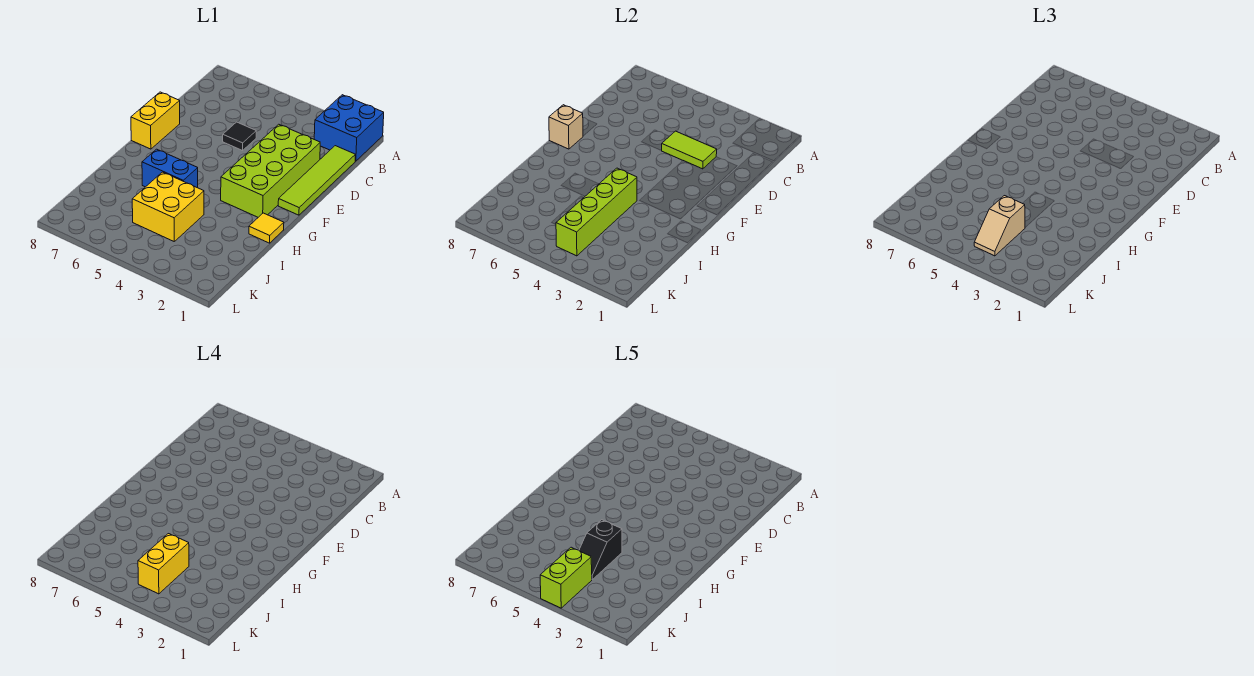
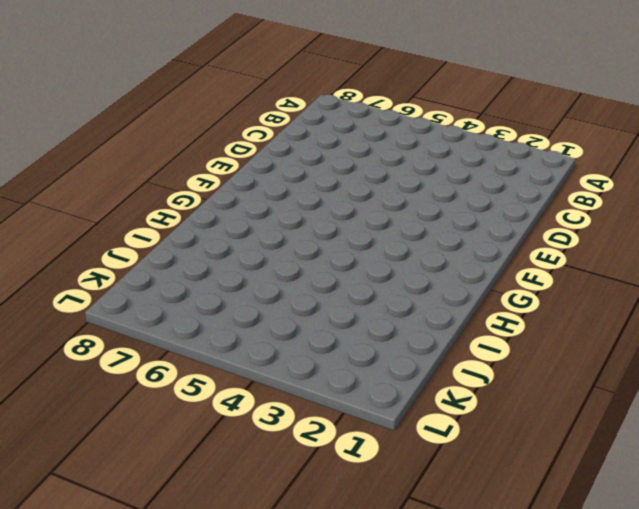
none -> blue brick A1:B2 level 1
none -> lime tile C1:F1 level 1
none -> lime brick D2:G3 level 1

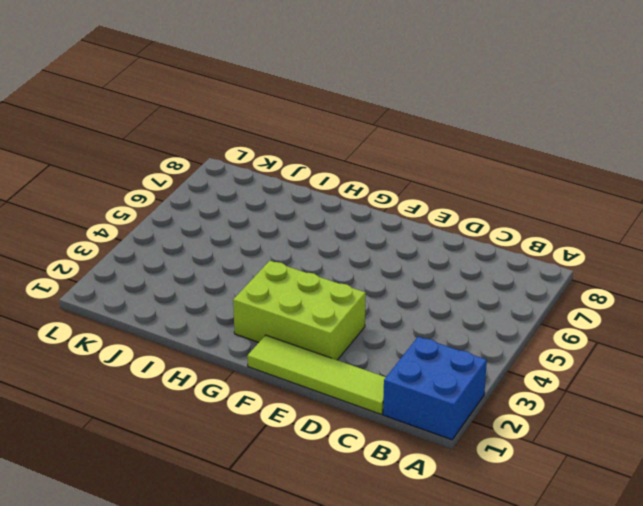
lime brick E2:G3 level 1 -> lime brick D2:G3 level 1
none -> black tile D5 level 1
none -> yellow brick E8:F8 level 1
none -> yellow tile H1 level 1

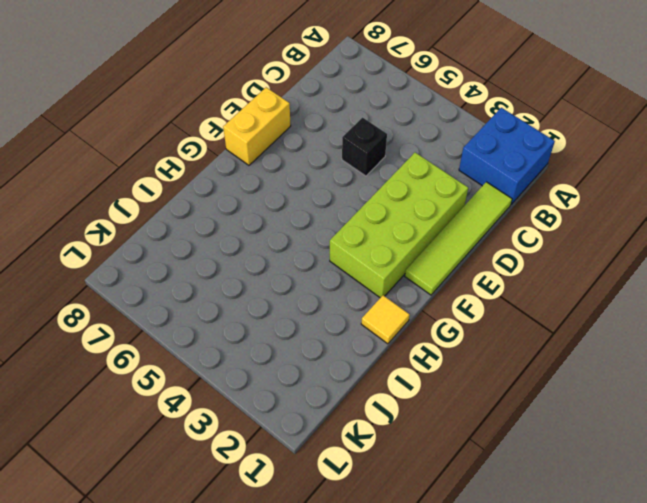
black brick D5 level 1 -> black tile D5 level 1
none -> blue brick H5:H6 level 1
none -> yellow brick I4:J5 level 1
none -> lime tile D3:D4 level 2

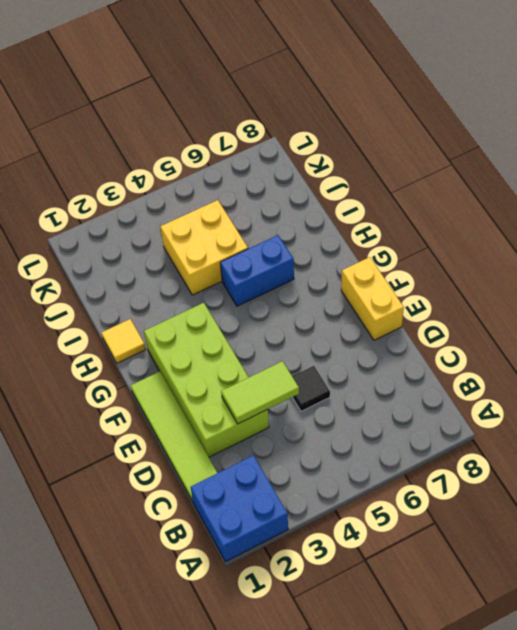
none -> tan brick F8 level 2
none -> lime brick H4:K4 level 2
none -> tan slope J4:K4 level 3 top J

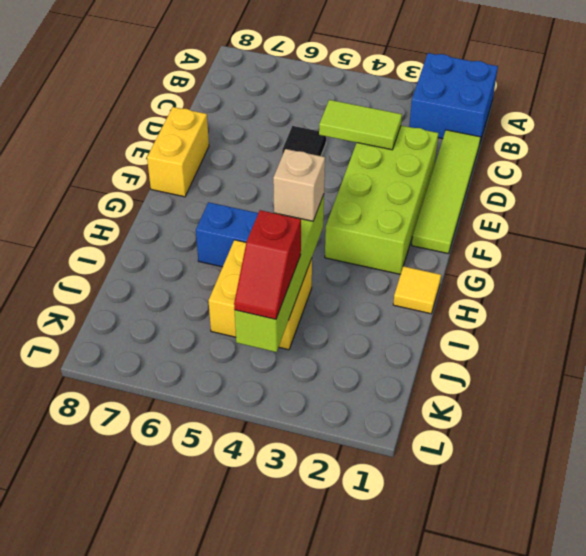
tan brick H4 level 3 -> tan brick F8 level 2
red slope J4:K4 level 3 top J -> tan slope J4:K4 level 3 top J
none -> yellow brick J4:K4 level 4
none -> black slope I4:J4 level 5 top I
none -> lime brick K4:L4 level 5

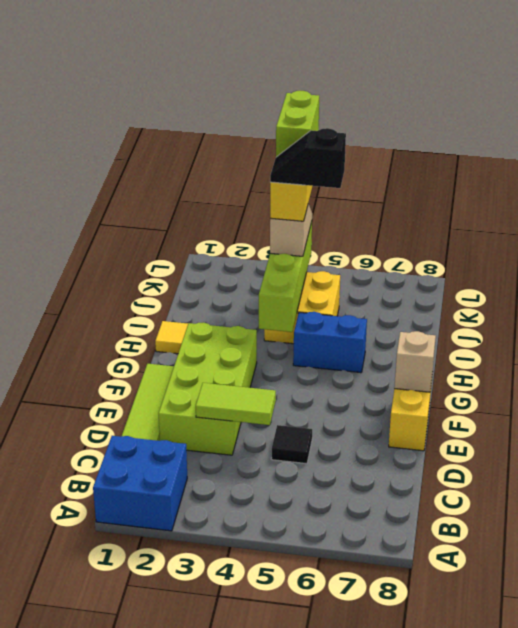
black slope J4:J5 level 5 top 5 -> black slope I4:J4 level 5 top I

